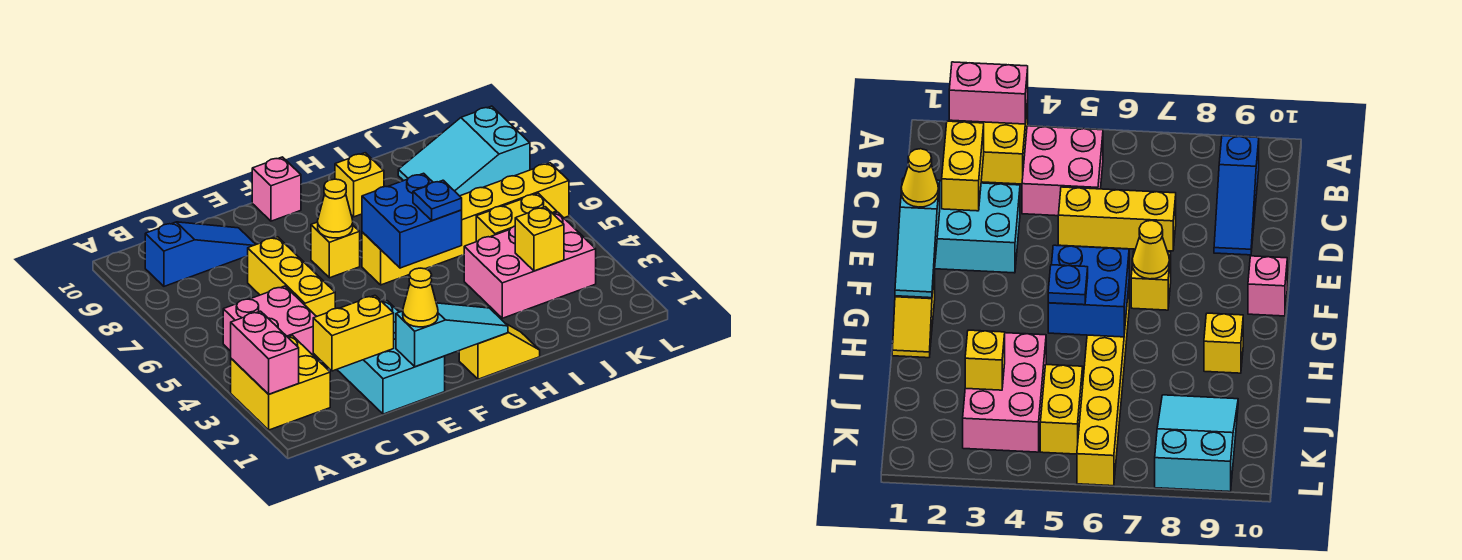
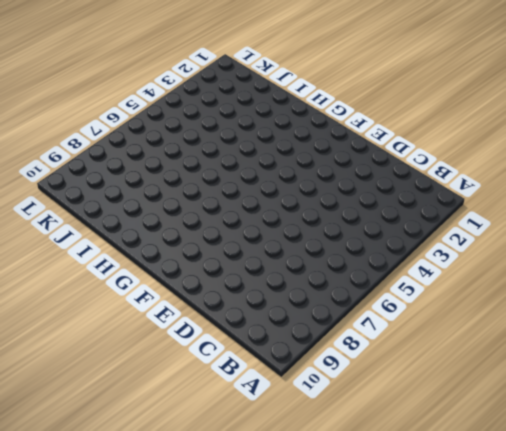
none -> yellow brick A2:B3 level 1
none -> pink brick B4:C5 level 1
none -> blue slope B9:D9 level 1 top B

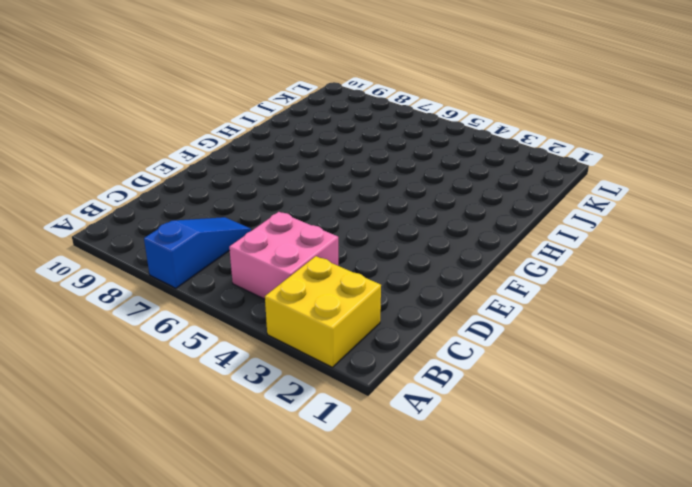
blue slope A7:C7 level 1 top A -> blue slope B9:D9 level 1 top B
none -> cyan brick D1:E3 level 1
none -> yellow brick D5:D7 level 1
none -> yellow brick F7 level 1

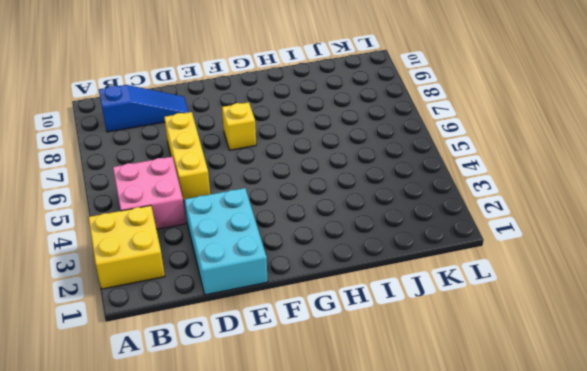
none -> pink brick F10 level 1
none -> yellow slope G1:H1 level 1 top G
none -> yellow brick G6:L6 level 1

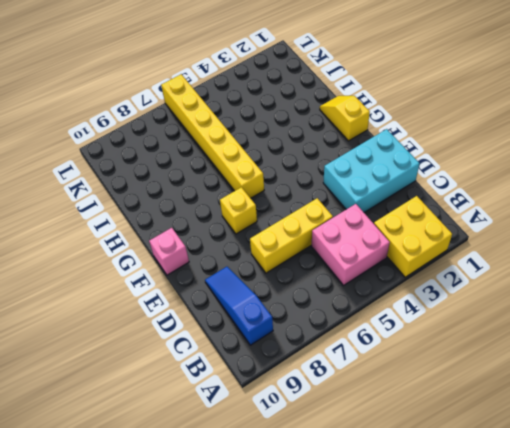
none -> yellow brick H9 level 1
none -> pink brick I3:K4 level 1
none -> yellow brick J5:K5 level 1

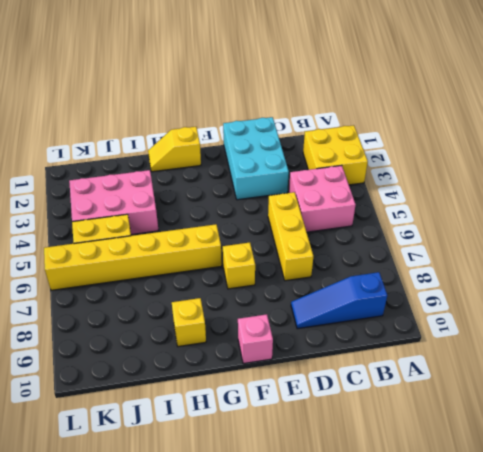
none -> cyan slope J8:L9 level 1 top L
none -> pink brick A2:A3 level 2
none -> yellow brick C2:D2 level 2

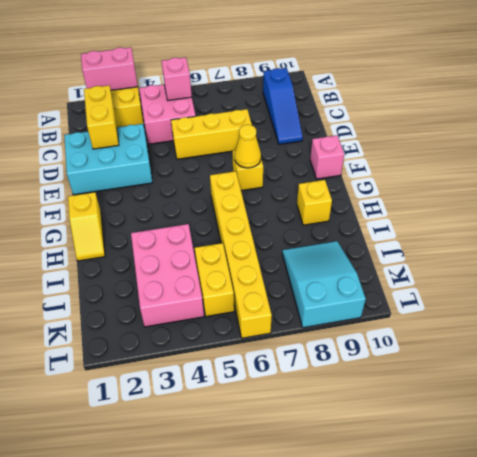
pink brick B5 level 2 -> none
none -> cyan slope E1:G1 level 2 top E
none -> blue brick G5:H6 level 2
none -> yellow brick J3 level 2

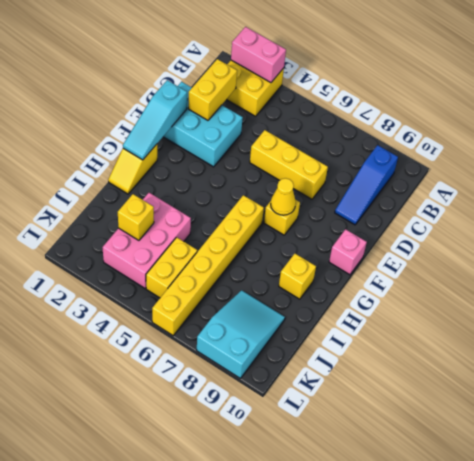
none -> pink brick B4:C5 level 1
none -> blue brick G5:H6 level 2
none -> yellow cone E1 level 3

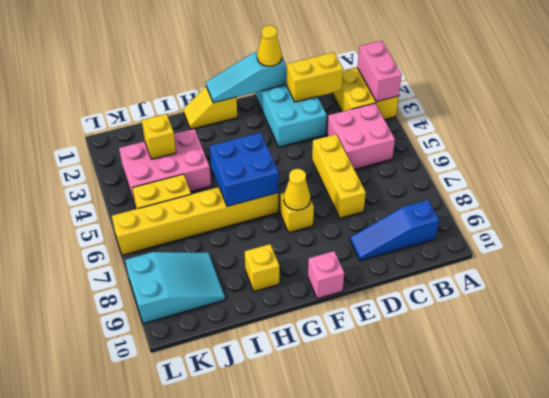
none -> blue plate H5 level 3

